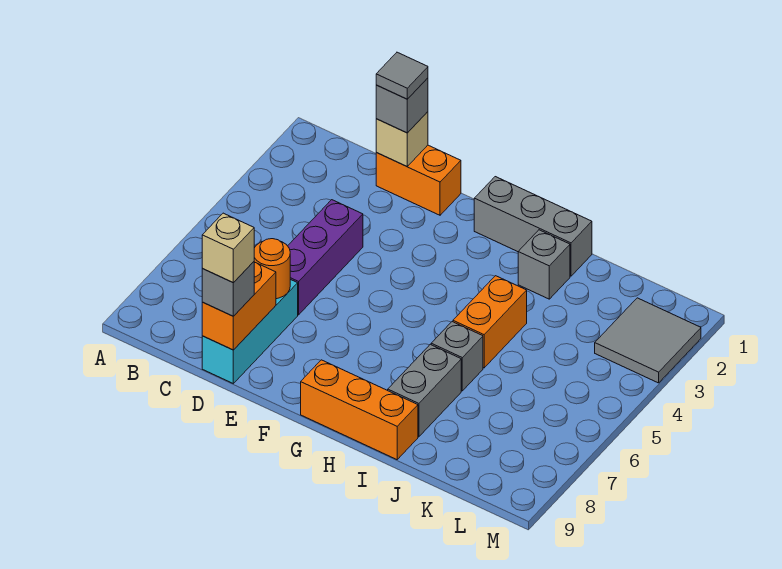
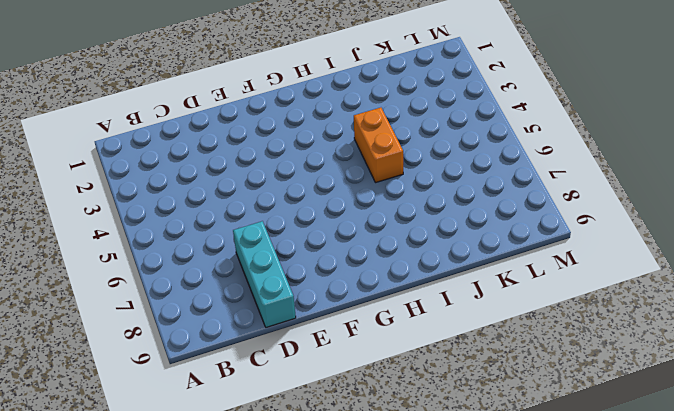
none -> orange brick D1:E1 level 1
none -> purple brick D4:D6 level 1
none -> grey brick G1:I1 level 1

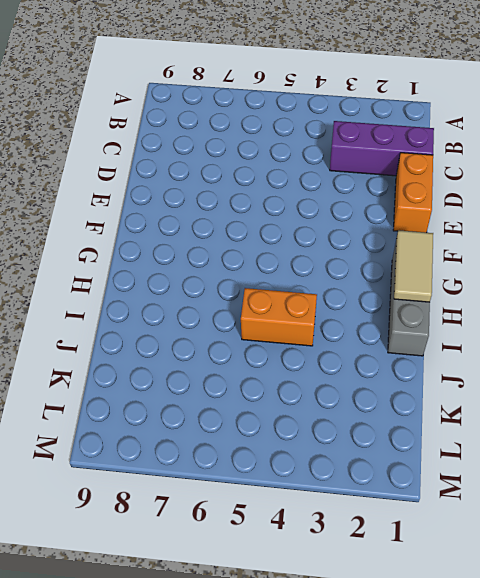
purple brick C1:C3 level 1 -> purple brick D4:D6 level 1
tan tile G1:H1 level 2 -> none
none -> cyan brick D7:D9 level 1
none -> orange brick G9:I9 level 1
none -> grey brick I2 level 1

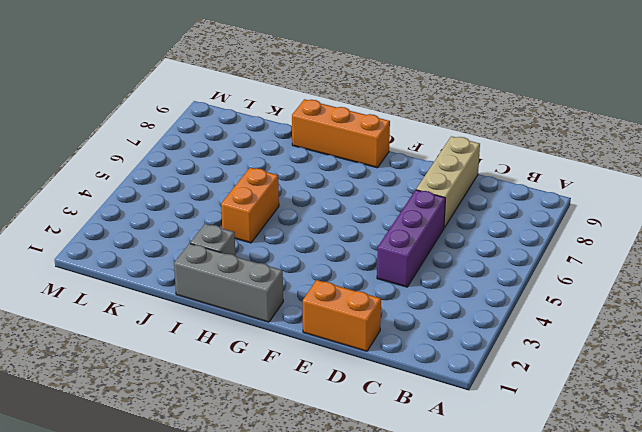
tan brick D7:D9 level 1 -> cyan brick D7:D9 level 1
none -> grey brick I6 level 1
none -> grey brick I7:I8 level 1
none -> grey tile L2:M3 level 1

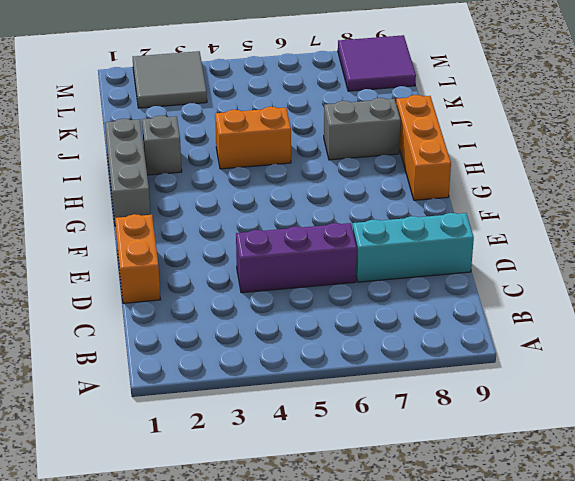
purple tile L8:M9 level 1 -> none
none -> grey brick I6 level 1
none -> tan brick D1 level 2
none -> orange round brick D7 level 2

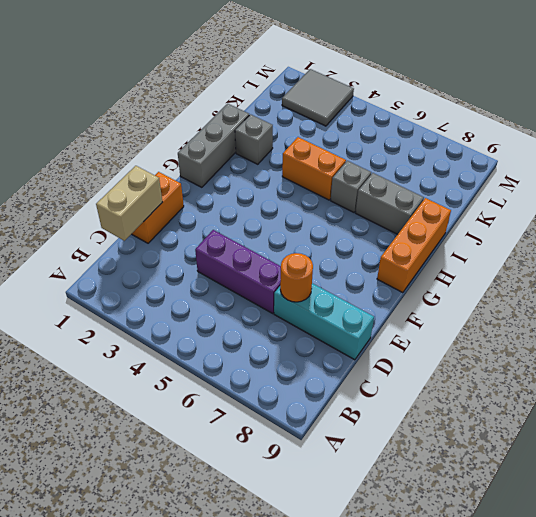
tan brick C1:D1 level 2 -> tan brick D1 level 2
none -> orange brick D8:D9 level 2
none -> grey brick D1 level 3
none -> grey brick D9 level 3

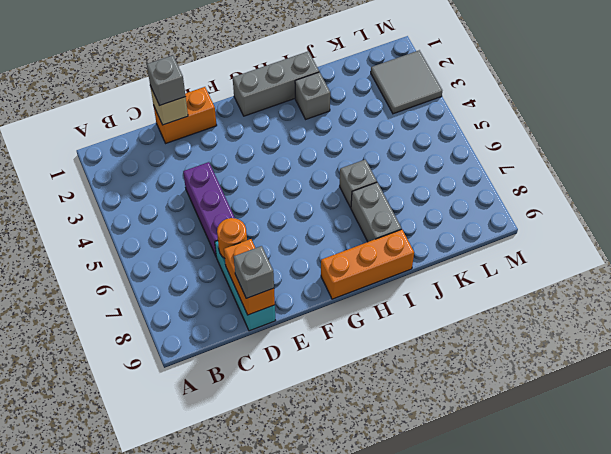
none -> orange brick I4:I5 level 1
none -> grey tile D1 level 4
none -> tan brick D9 level 4

